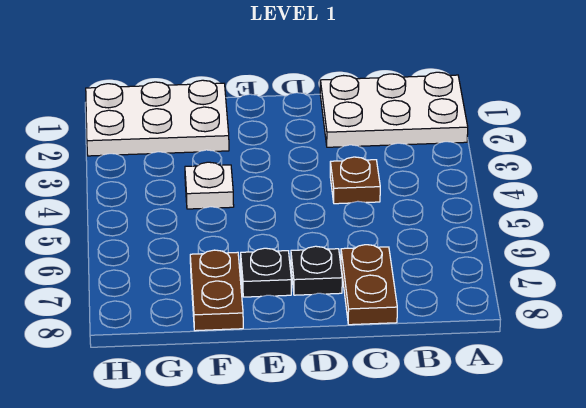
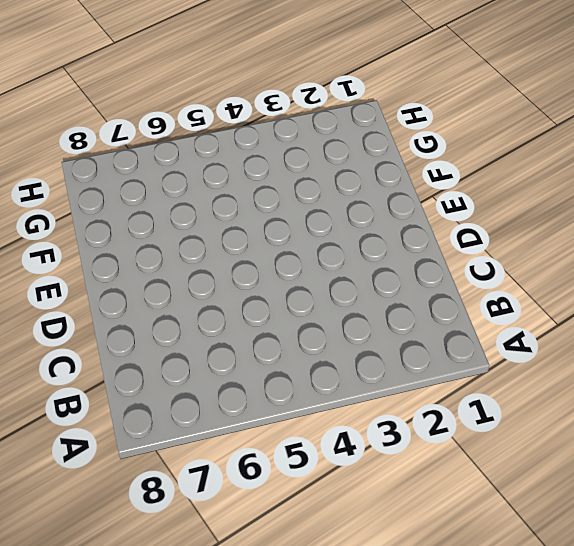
none -> white plate A1:C2 level 1
none -> brown plate C4 level 1

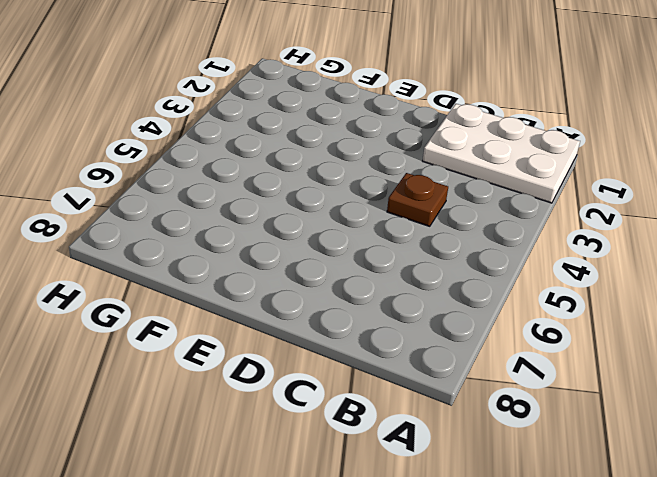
none -> brown plate C7:C8 level 1
none -> black plate D7 level 1

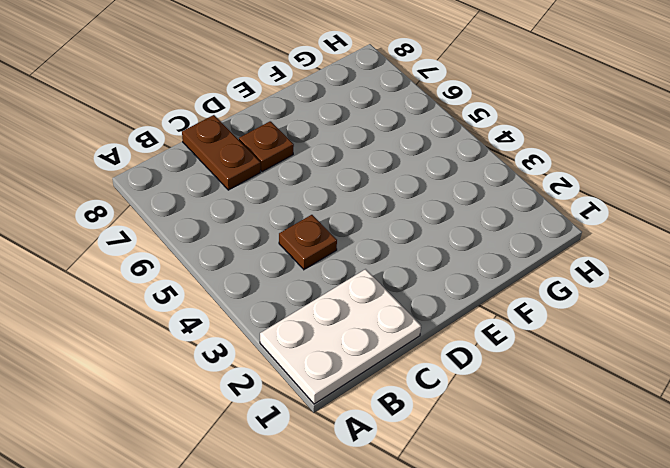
brown plate D7 level 1 -> black plate D7 level 1
none -> black plate E7 level 1
none -> white plate F1:H2 level 1

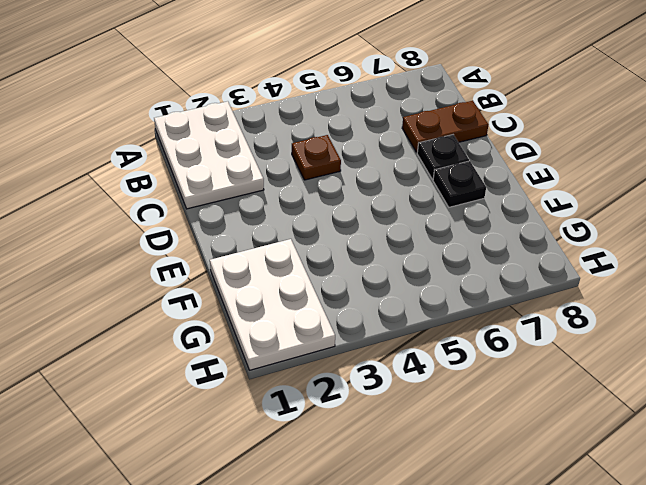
none -> white plate F4 level 1
none -> brown plate F7:F8 level 1

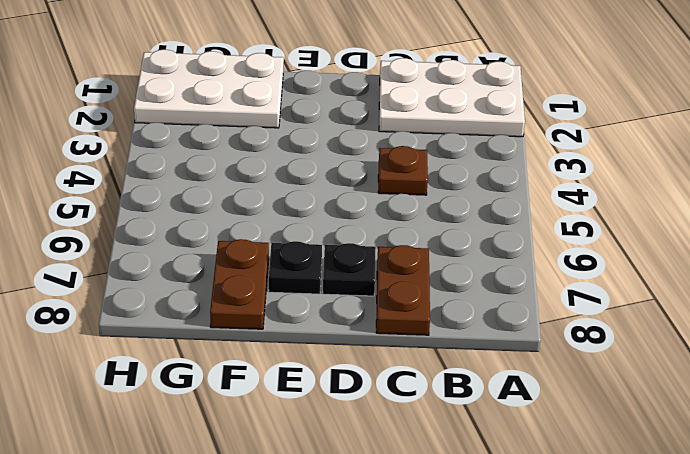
none -> white plate F4 level 1

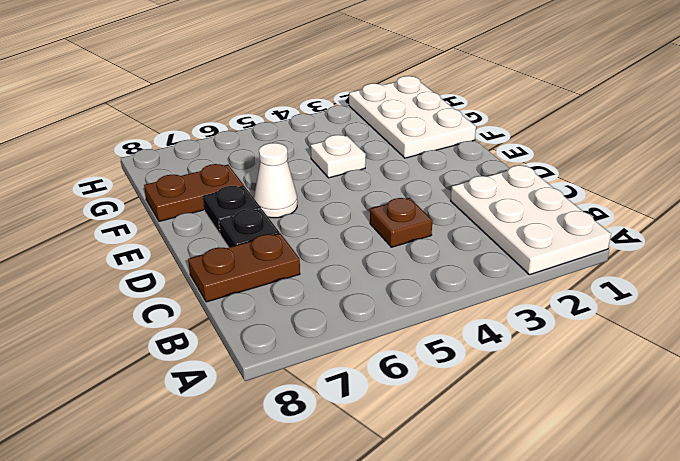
white cone E6 level 1 -> none

